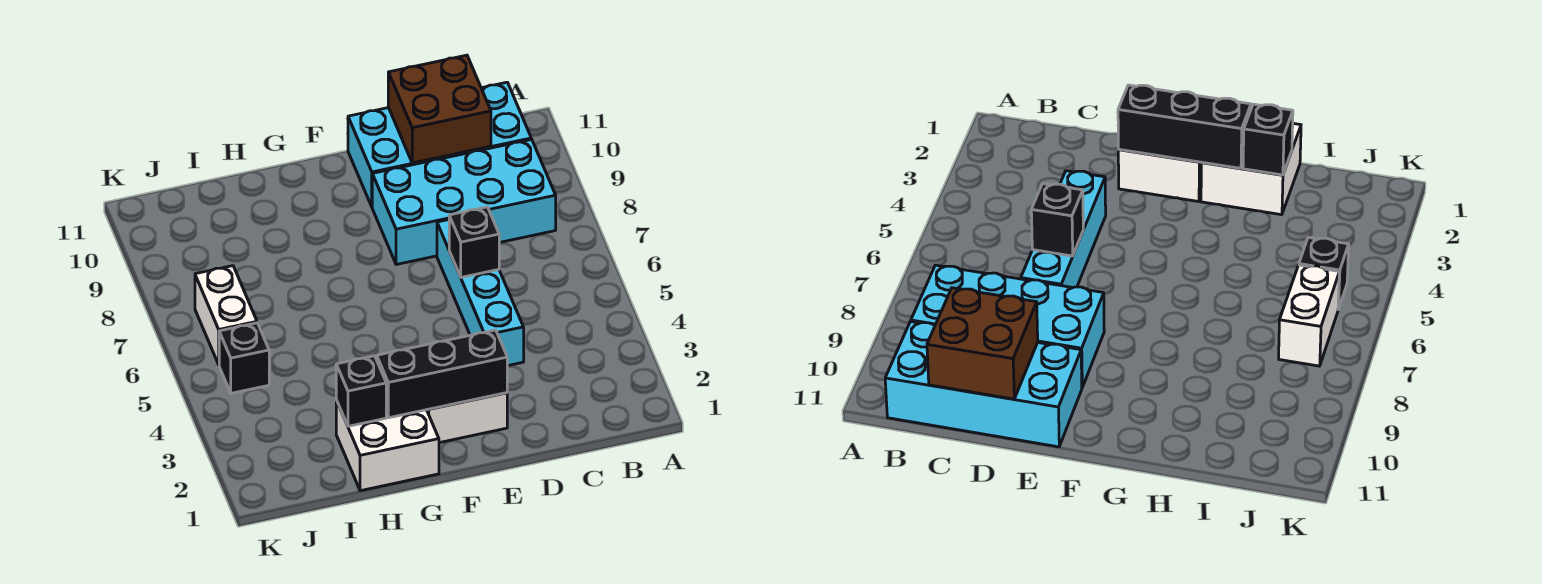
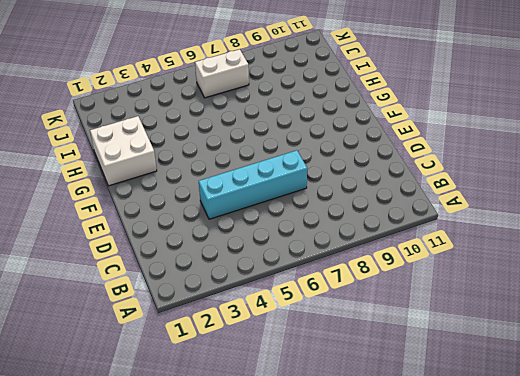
none -> cyan brick B8:E9 level 1
none -> cyan brick B10:E11 level 1

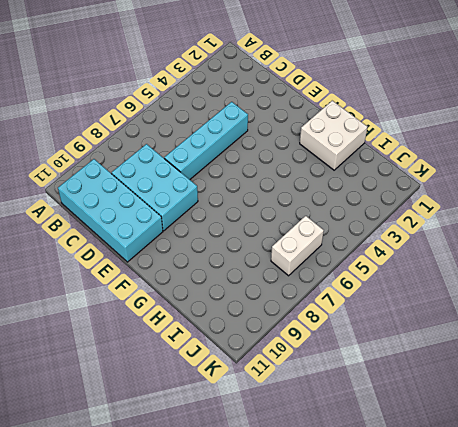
cyan brick C8:E9 level 1 -> cyan brick B8:E9 level 1
none -> white brick E2:F2 level 1
none -> black brick J5 level 1

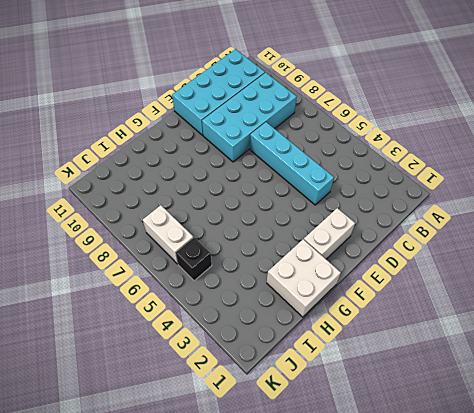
none -> brown brick C10:D11 level 2
none -> black brick D6 level 2

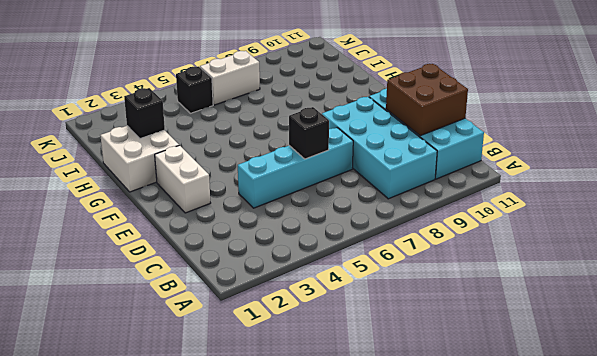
none -> black brick E2:G2 level 2

